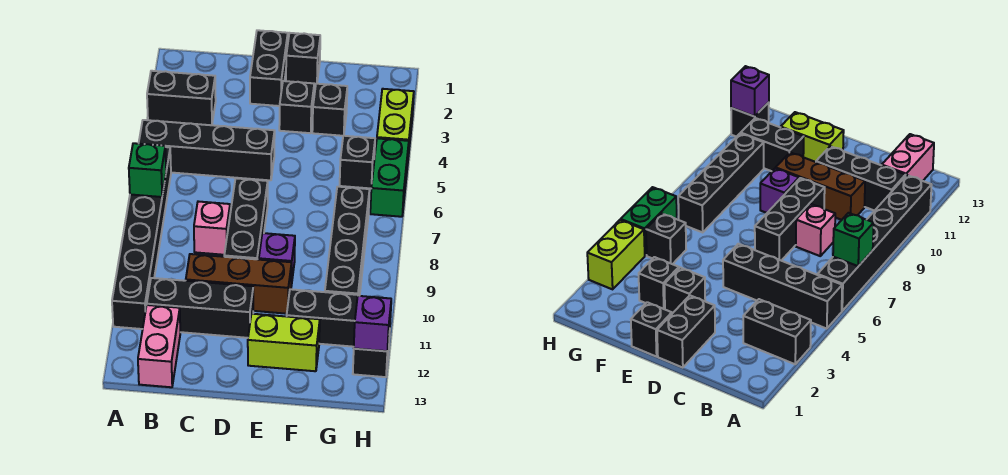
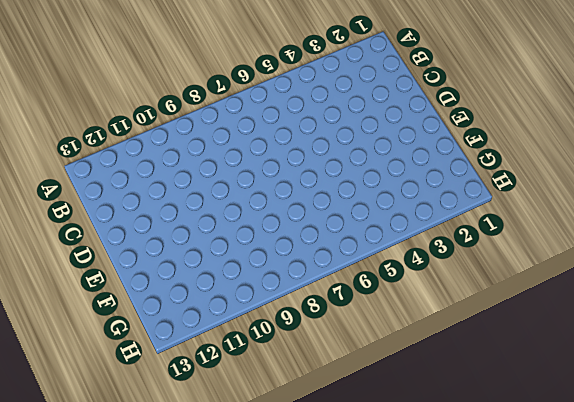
none -> black brick A3:B3 level 1
none -> black brick A5:D5 level 1
none -> black brick A6:A11 level 1

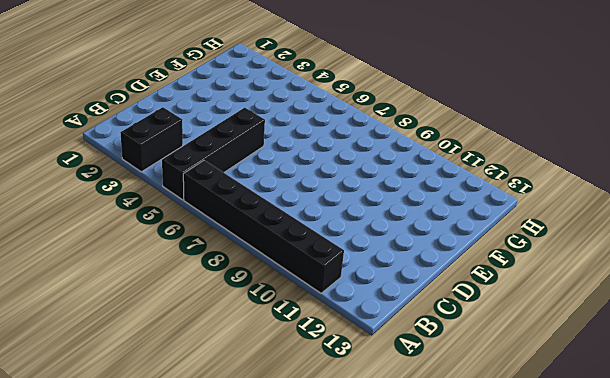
none -> black brick B11:D11 level 1
none -> pink brick B12:B13 level 1
none -> pink brick C8 level 1

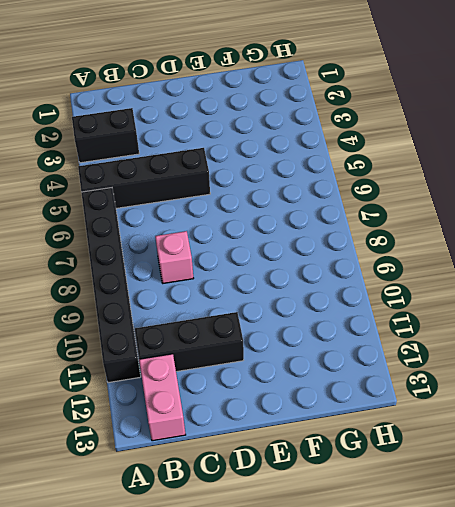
none -> brown brick C10:E10 level 1
none -> black brick D1:D2 level 1
none -> black brick D7:D9 level 1

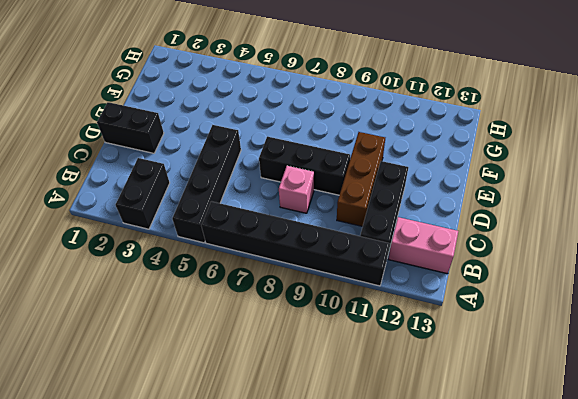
none -> black brick E1 level 1
none -> black brick E3 level 1
none -> purple brick E9 level 1

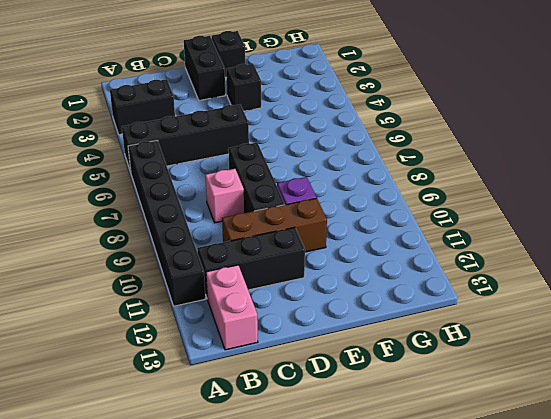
none -> lime brick E12:F12 level 1
none -> black brick F3 level 1
none -> black brick F11:G11 level 1

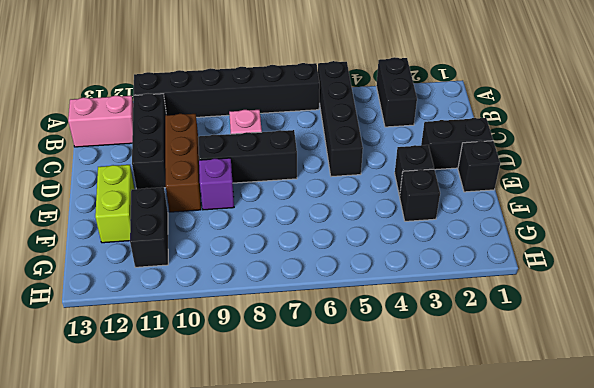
none -> black brick G5 level 1
none -> black brick G7:G10 level 1
none -> lime brick H3:H4 level 1

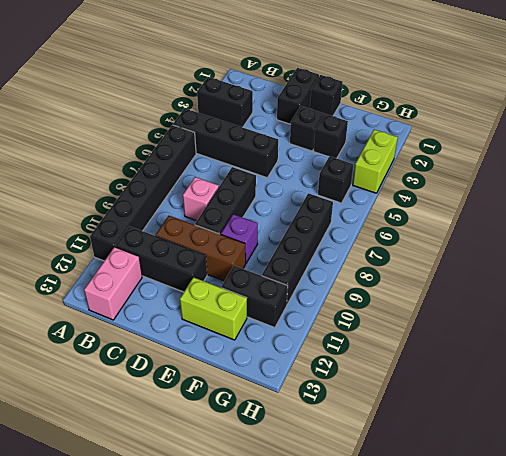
none -> green brick H5:H6 level 1
none -> black brick H12 level 1
none -> green brick A7 level 2

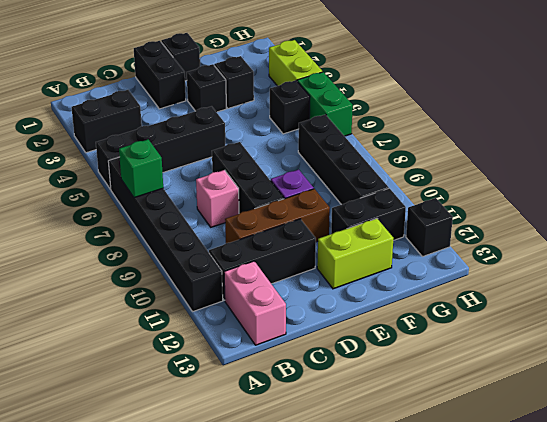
none -> purple brick H12 level 2

